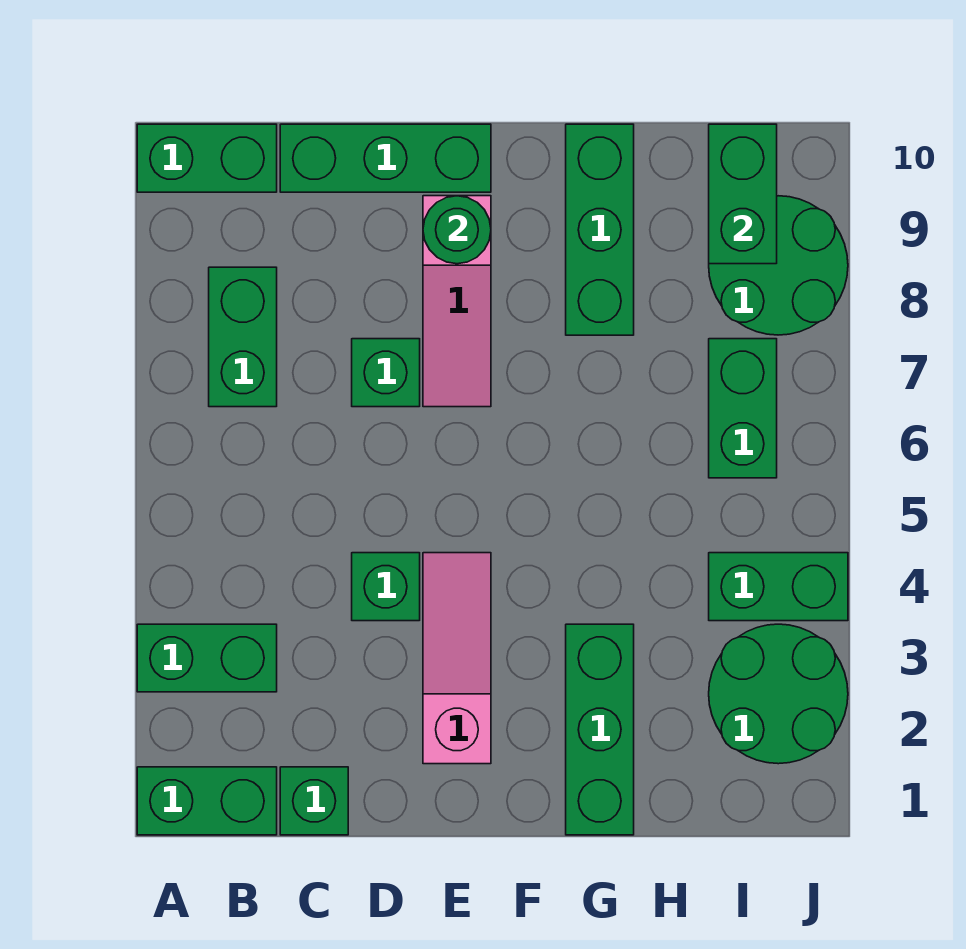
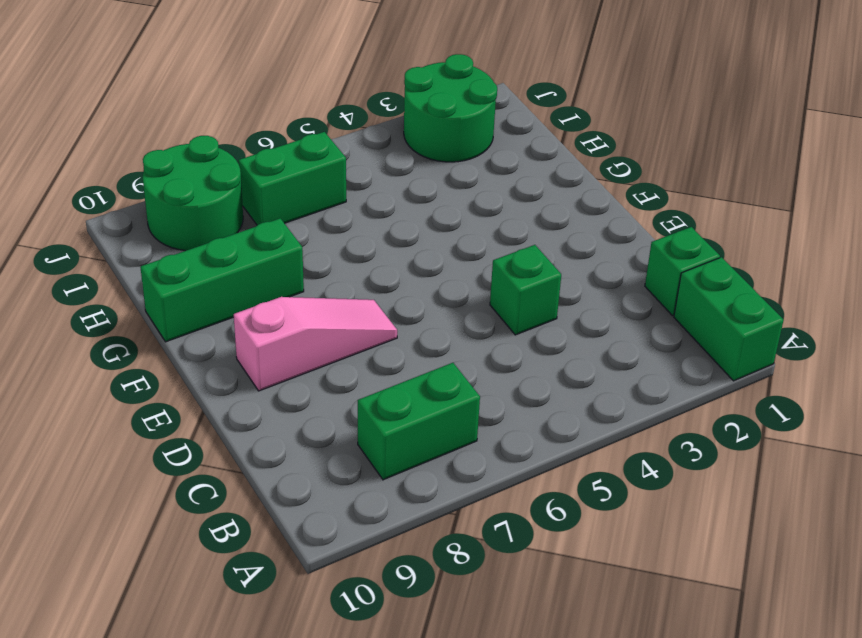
none -> green brick A3:B3 level 1
none -> green brick A10:B10 level 1
none -> green brick C10:E10 level 1

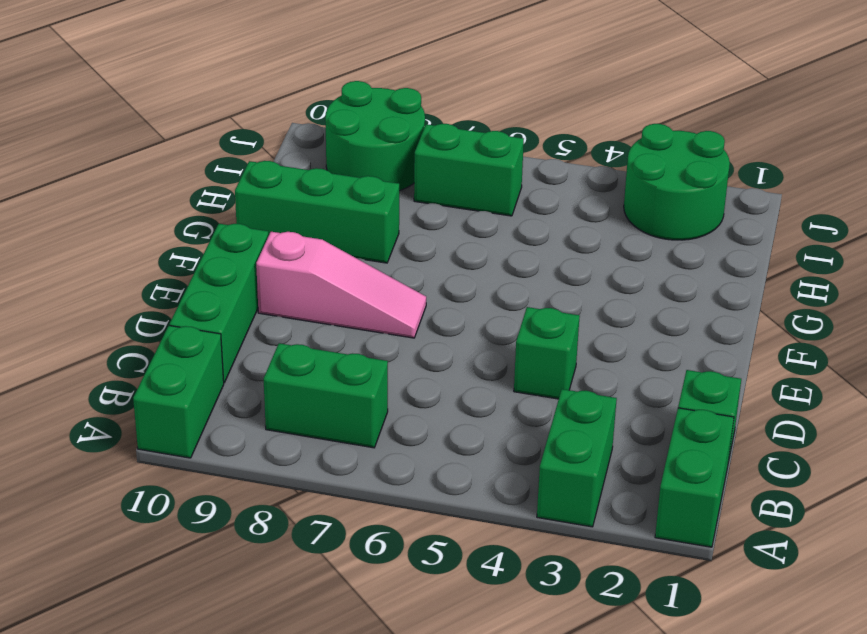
none -> green brick D7 level 1
none -> pink slope E2:E4 level 1 top 2
none -> green brick G1:G3 level 1

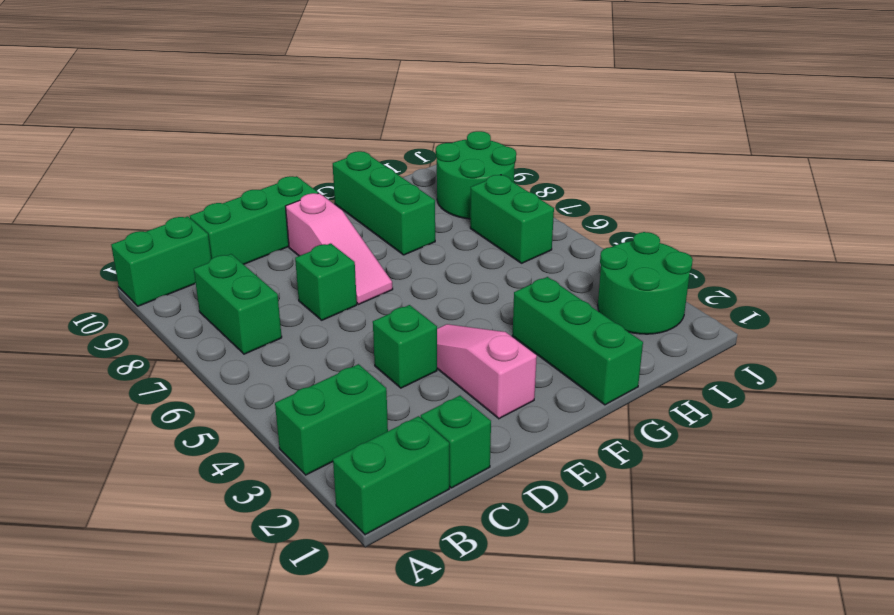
none -> green brick I4:J4 level 1
none -> green round brick E9 level 2
none -> green brick I9:I10 level 2

